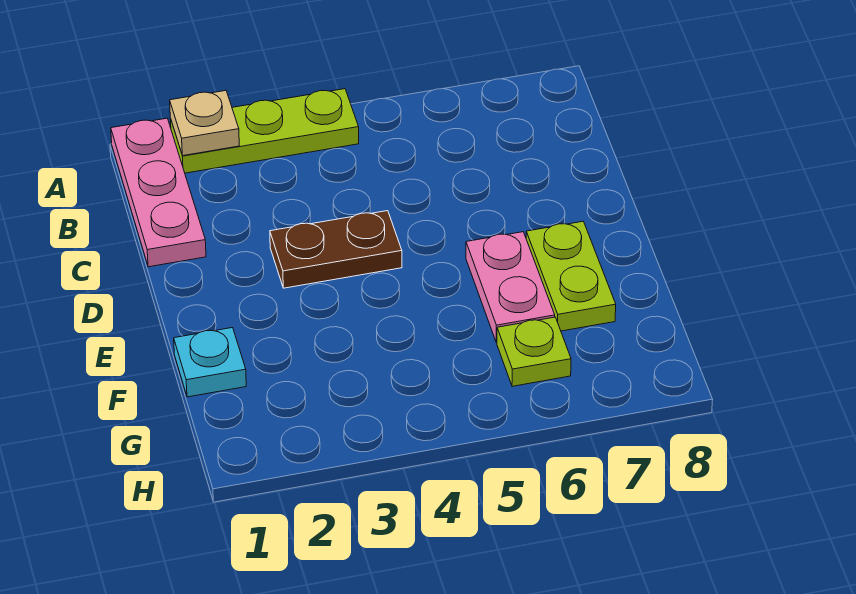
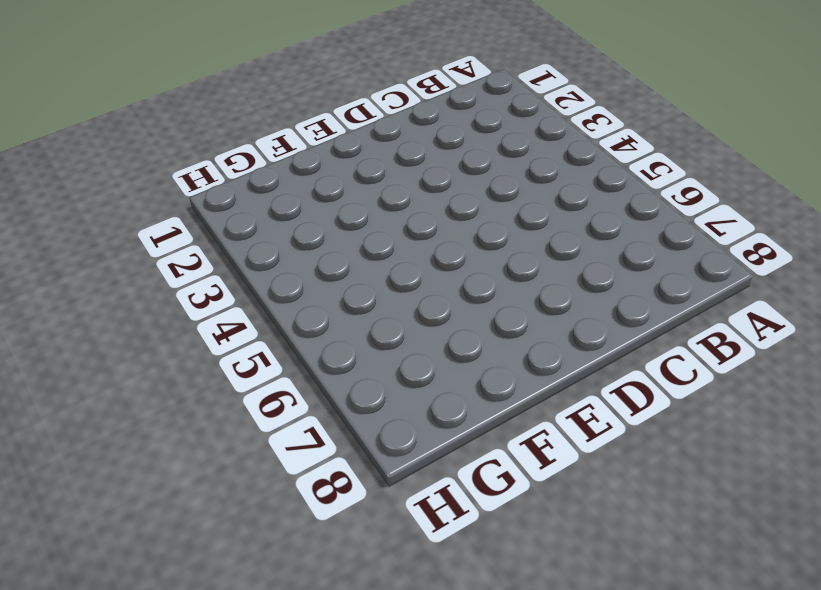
none -> pink plate A1:C1 level 1
none -> lime plate A2:A4 level 1

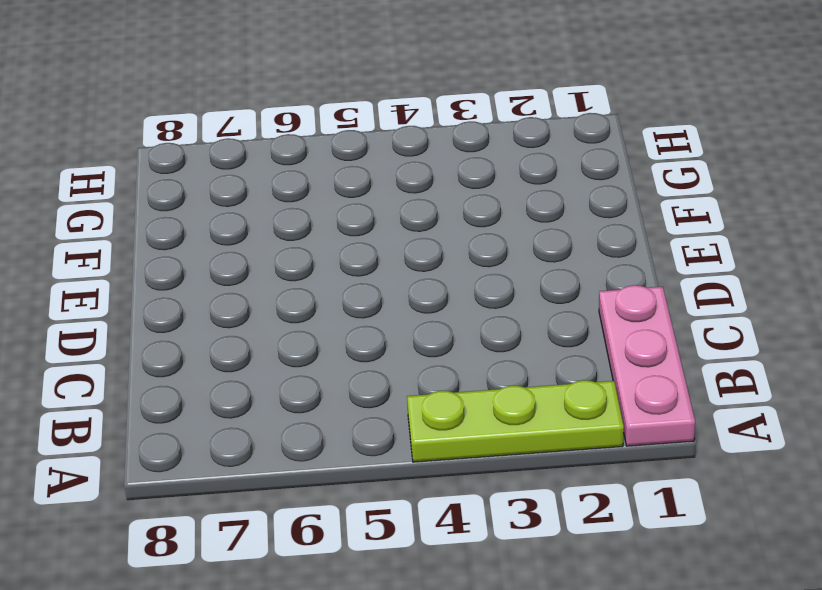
none -> brown plate D3:D4 level 1
none -> pink plate E6:F6 level 1

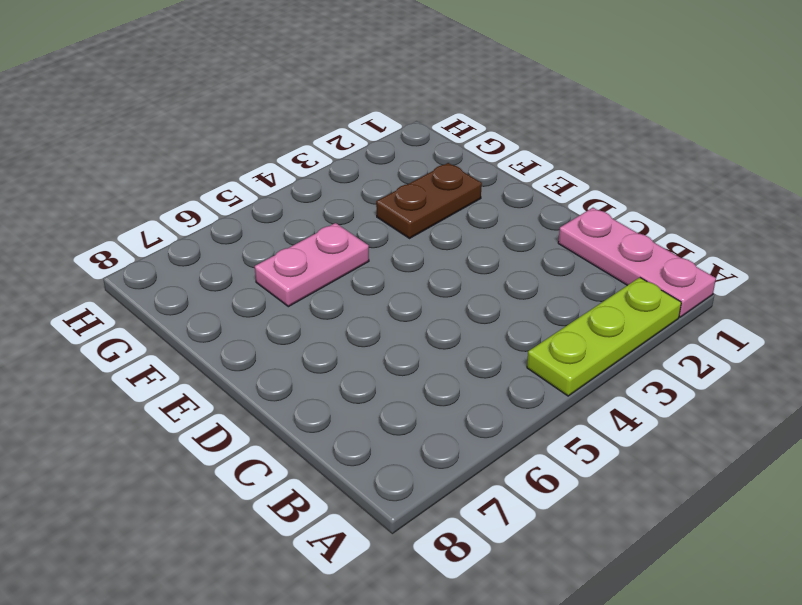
brown plate F2:F3 level 1 -> brown plate D3:D4 level 1
pink plate F5:F6 level 1 -> pink plate E6:F6 level 1
none -> lime plate E7:F7 level 1
none -> cyan plate F1 level 1

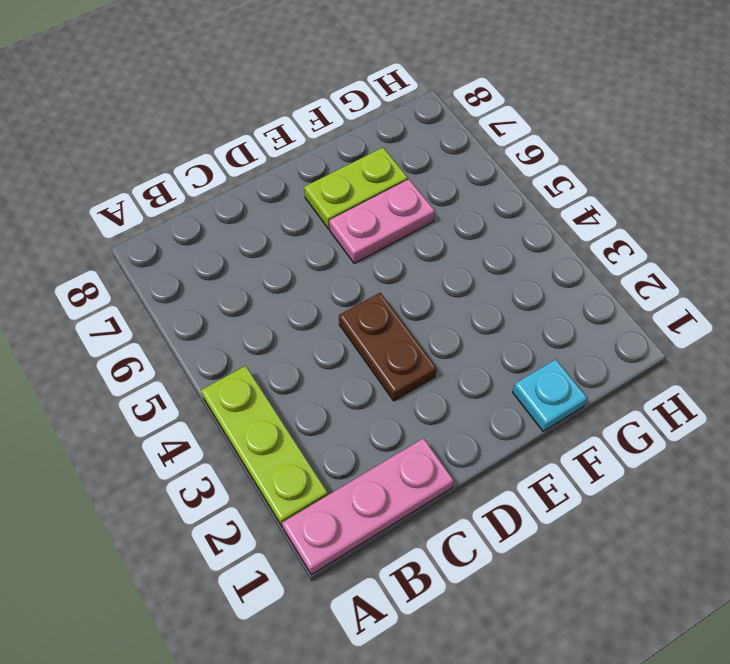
none -> lime plate G6 level 1
none -> tan plate A2 level 2

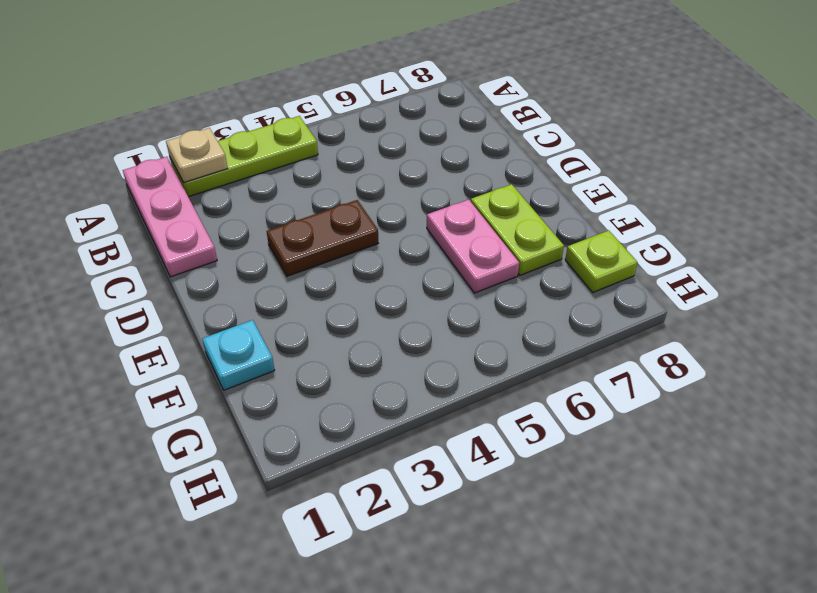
lime plate G8 level 1 -> lime plate G6 level 1

